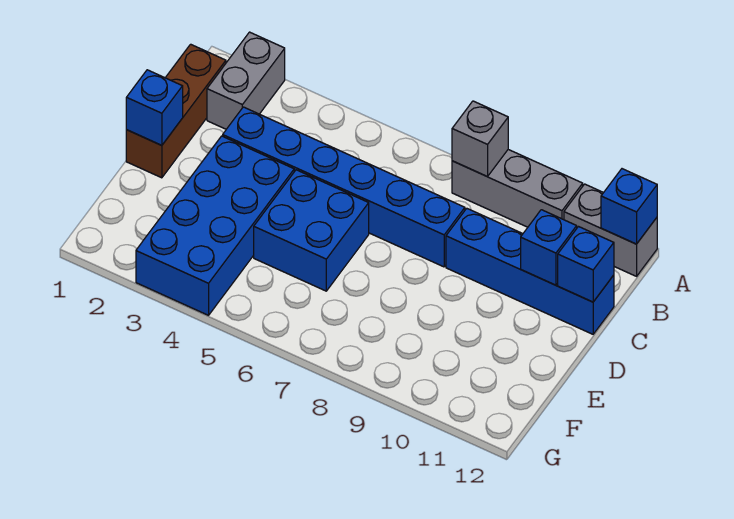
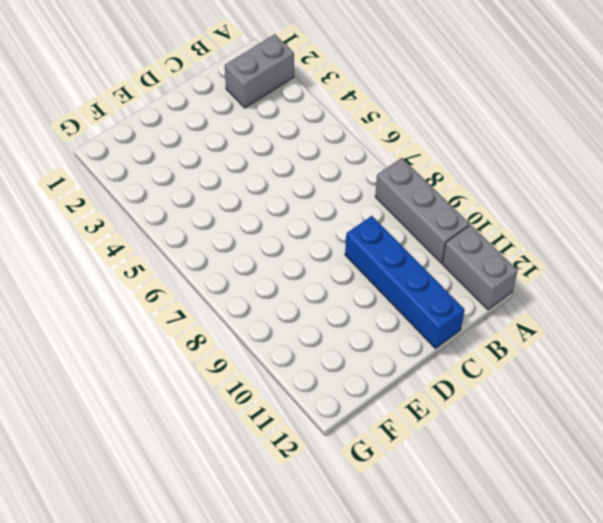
none -> brown brick B1:D1 level 1
none -> blue brick C3:C8 level 1
none -> blue brick D3:G4 level 1

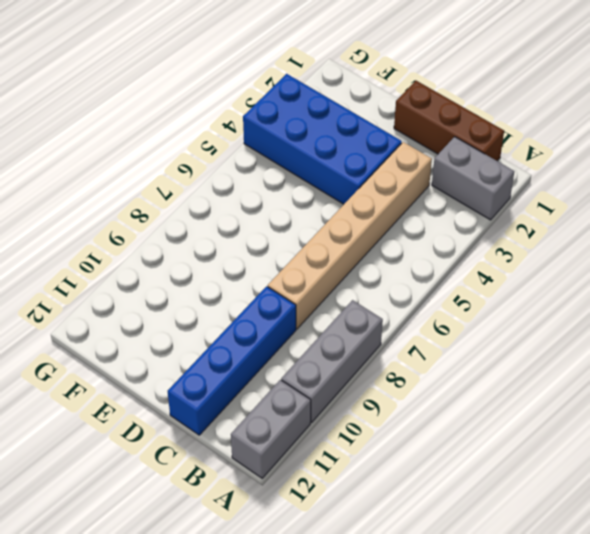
tan brick C3:C8 level 1 -> blue brick C3:C8 level 1
none -> blue brick D5:E6 level 1
none -> grey brick A8 level 2
none -> blue brick A12 level 2

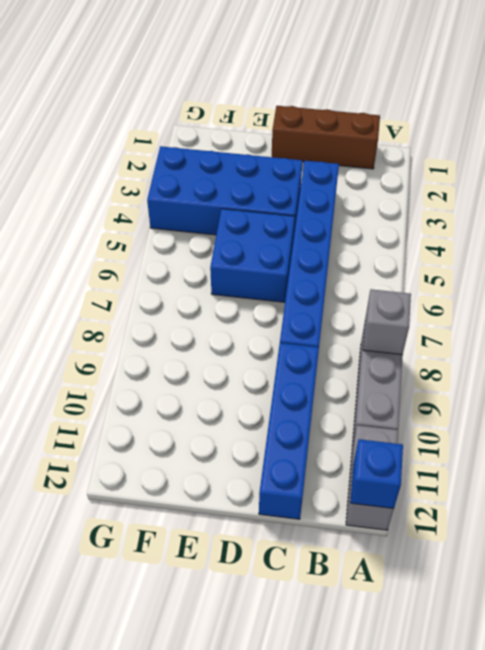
none -> grey brick A2:B2 level 1
none -> blue brick C11 level 2
none -> blue brick C12 level 2

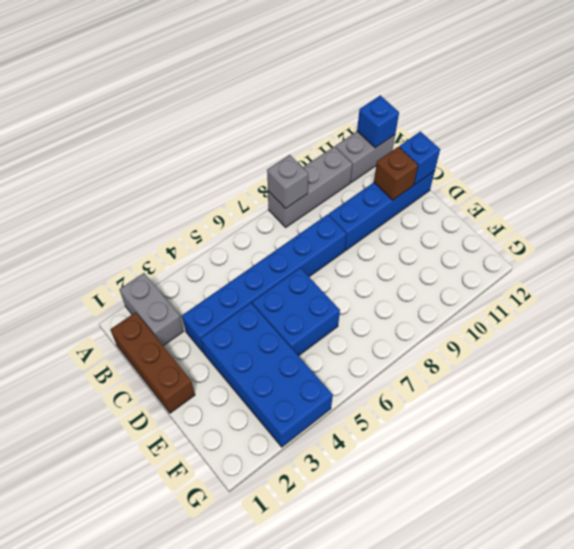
brown brick C11 level 2 -> blue brick C11 level 2
none -> blue brick D1 level 2

